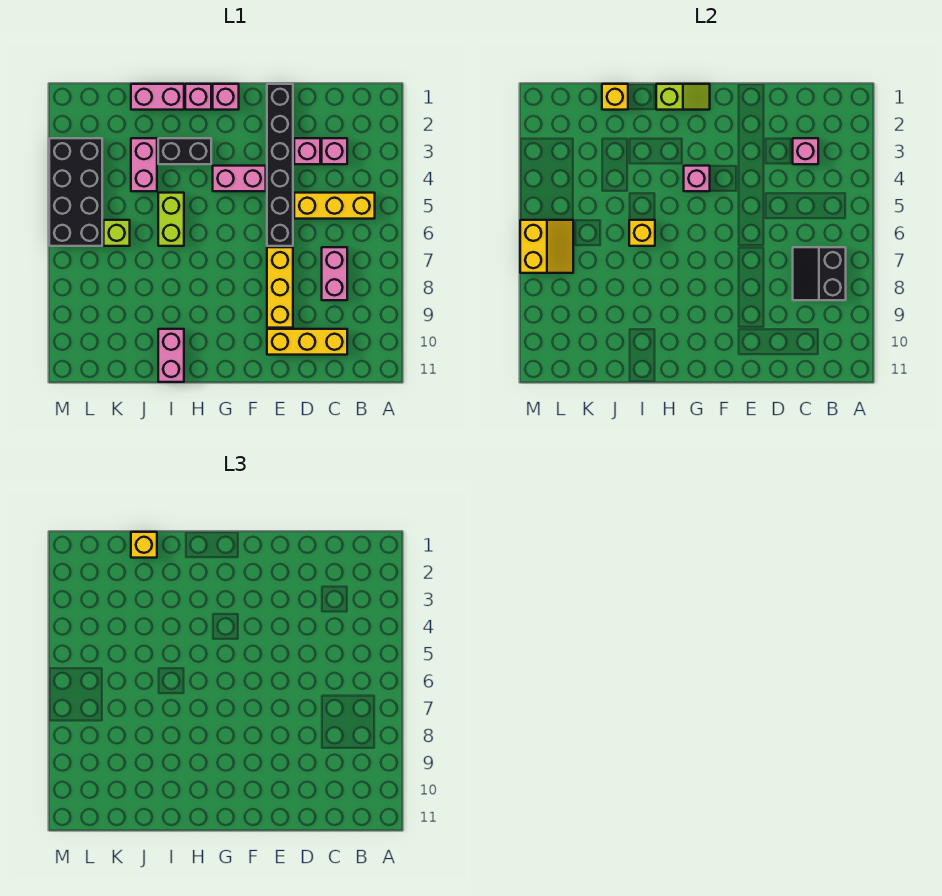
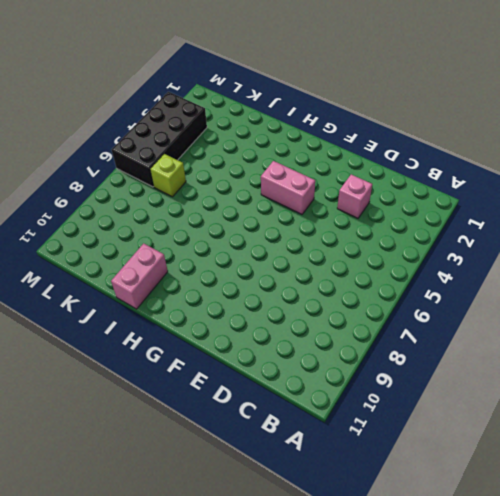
none -> yellow brick B5:D5 level 1
none -> pink brick C3 level 1
none -> pink brick C7:C8 level 1

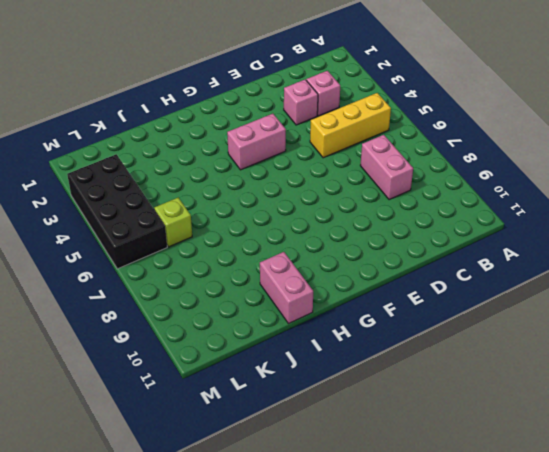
none -> yellow brick C10:E10 level 1
none -> black brick E1:E6 level 1
none -> yellow brick E7:E9 level 1

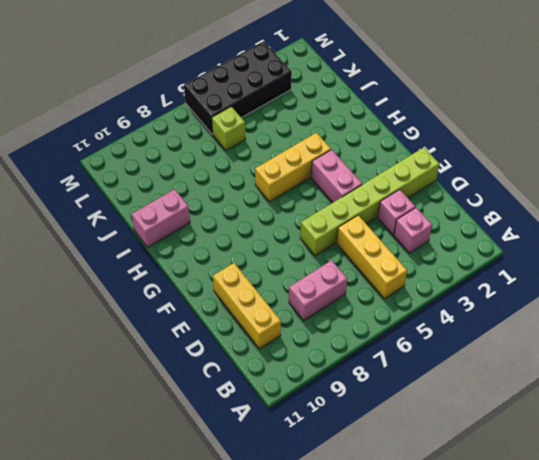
lime brick E1:E6 level 1 -> black brick E1:E6 level 1
yellow brick H4:H6 level 1 -> yellow brick E7:E9 level 1
none -> pink brick G1 level 1
none -> pink brick H1 level 1
none -> black brick H3:I3 level 1

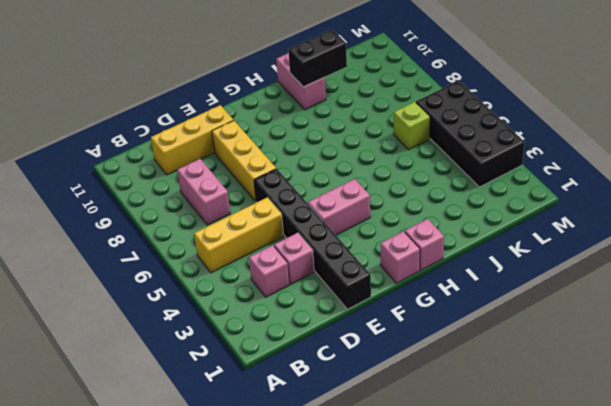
black brick I10:J10 level 2 -> black brick H3:I3 level 1
none -> pink brick I1:J1 level 1
none -> lime brick I5:I6 level 1
none -> pink brick J3:J4 level 1

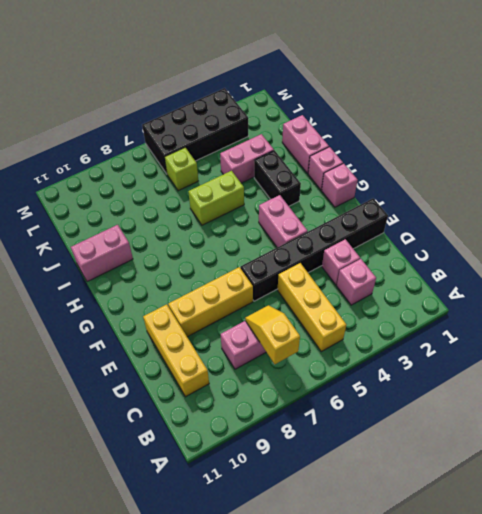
yellow slope B7:C7 level 2 top B -> black slope B7:C8 level 2 top B
none -> pink brick C3 level 2
none -> lime slope G1:H1 level 2 top H
none -> pink brick G4 level 2

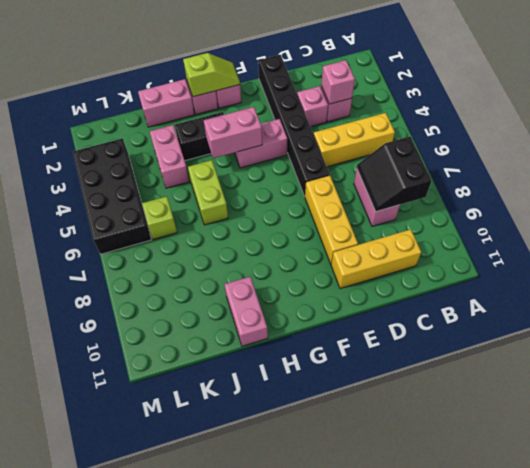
pink brick G4:H4 level 2 -> pink brick G4 level 2
none -> yellow brick I6 level 2
none -> yellow brick J1 level 2
none -> yellow slope L6:M7 level 2 top M

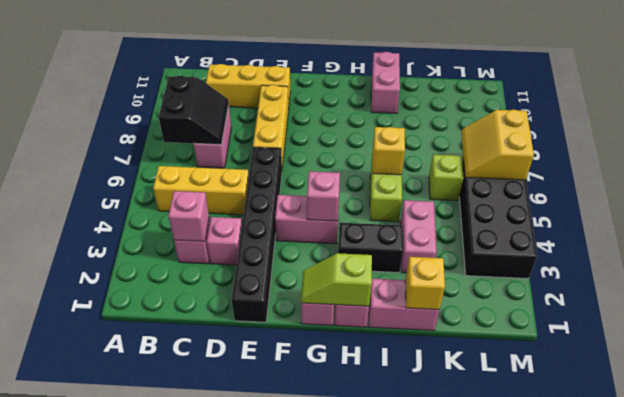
none -> yellow brick J1 level 3

